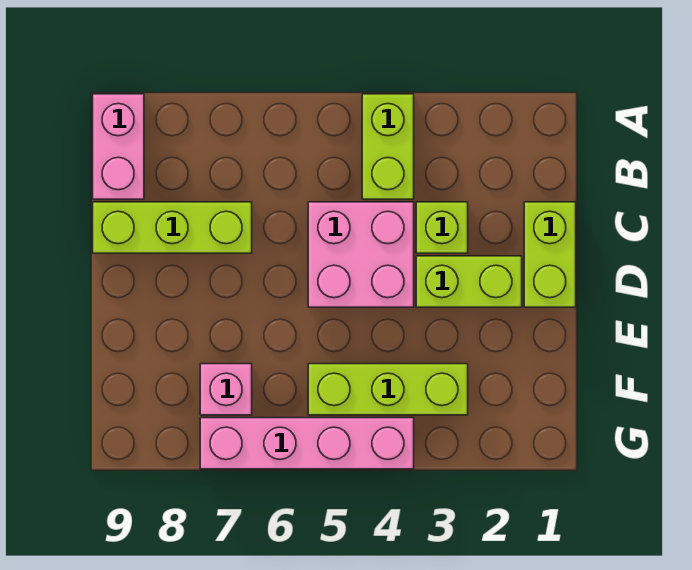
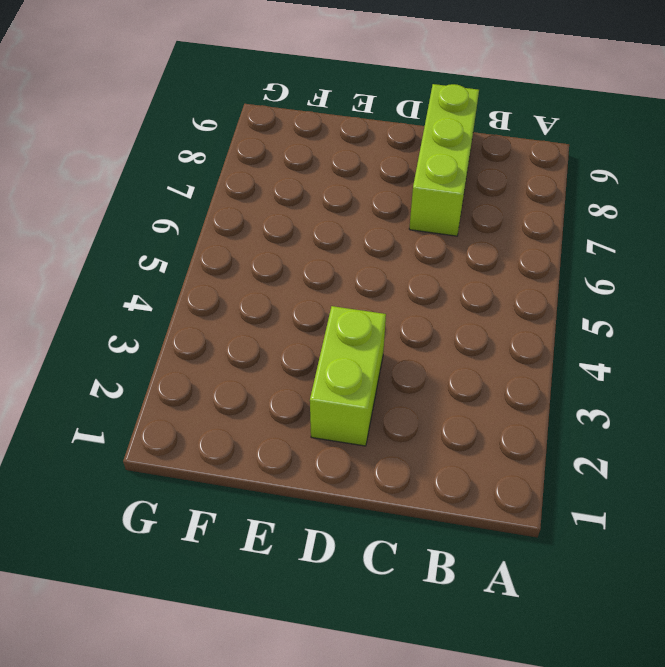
none -> lime brick A4:B4 level 1
none -> pink brick A9:B9 level 1

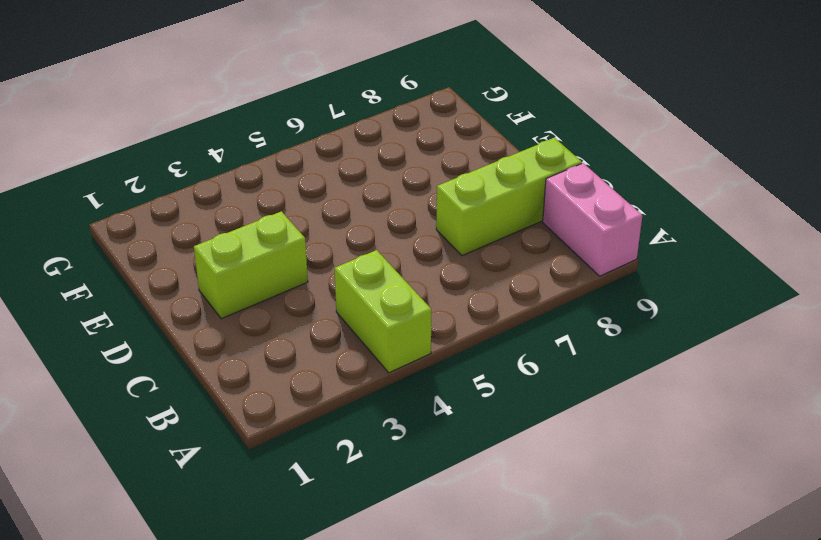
none -> lime brick C1:D1 level 1
none -> lime brick C3 level 1

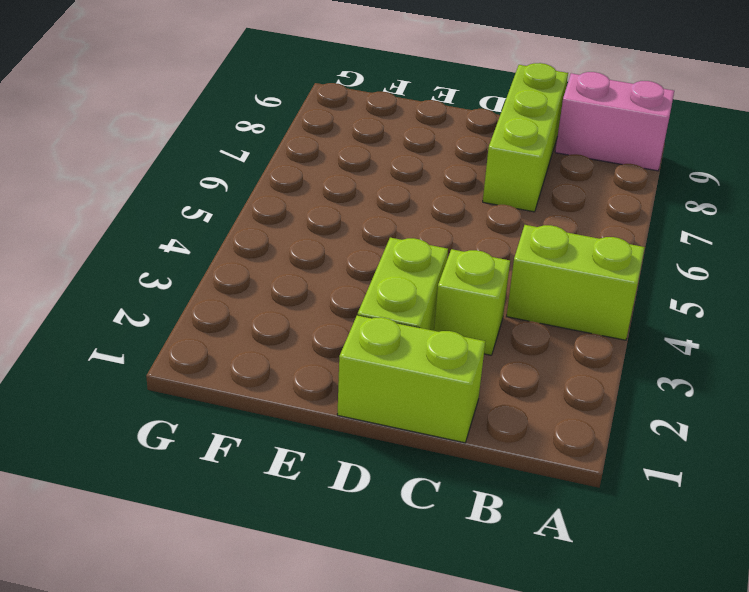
none -> pink brick C4:D5 level 1
none -> lime brick F3:F5 level 1

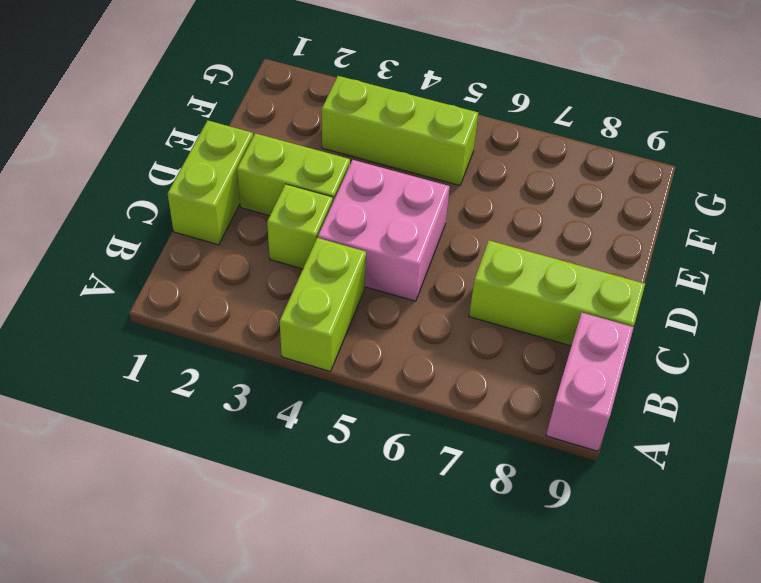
none -> pink brick F7 level 1
none -> pink brick G4:G7 level 1

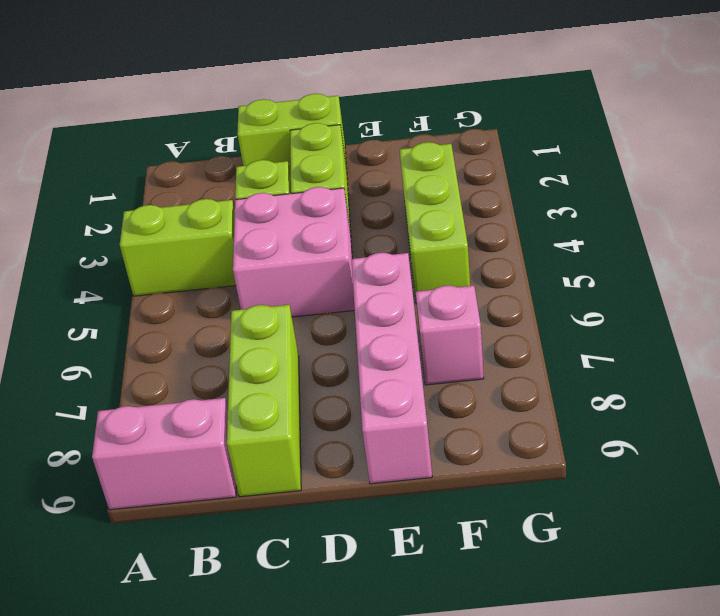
pink brick E6:E9 level 1 -> pink brick G4:G7 level 1

